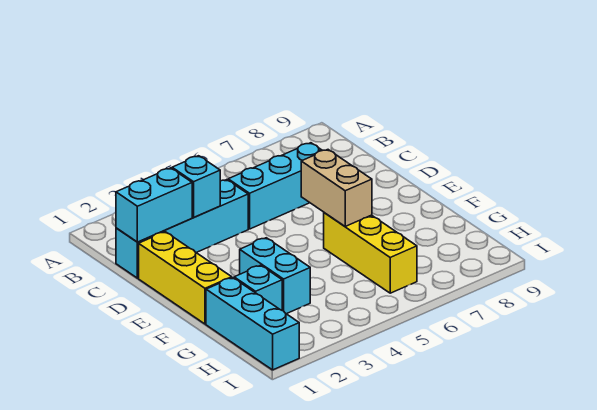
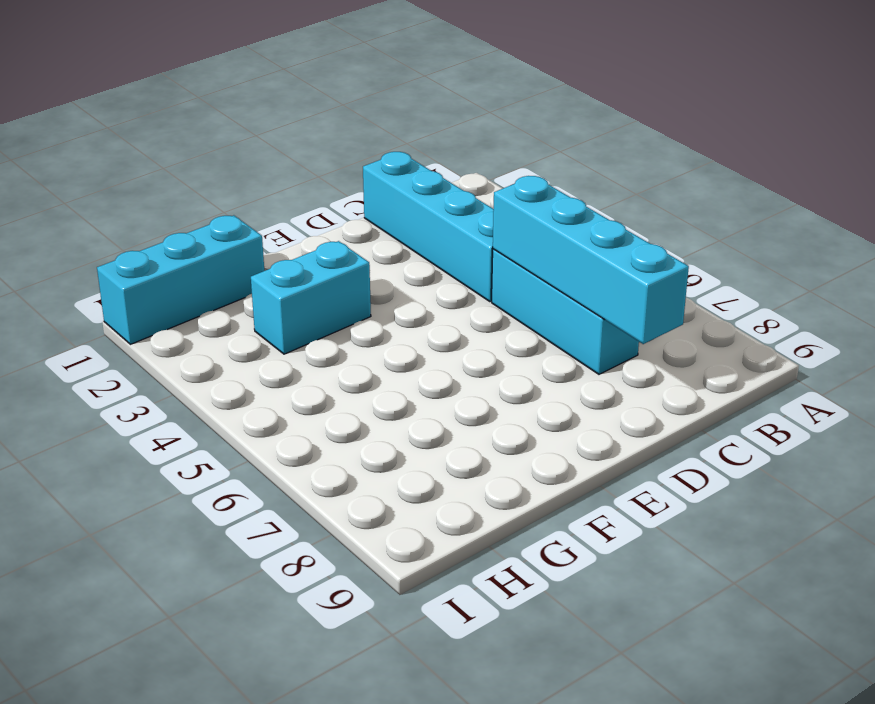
cyan brick C5:C8 level 2 -> none
none -> yellow brick D1:F1 level 1
none -> yellow brick F6:H6 level 1

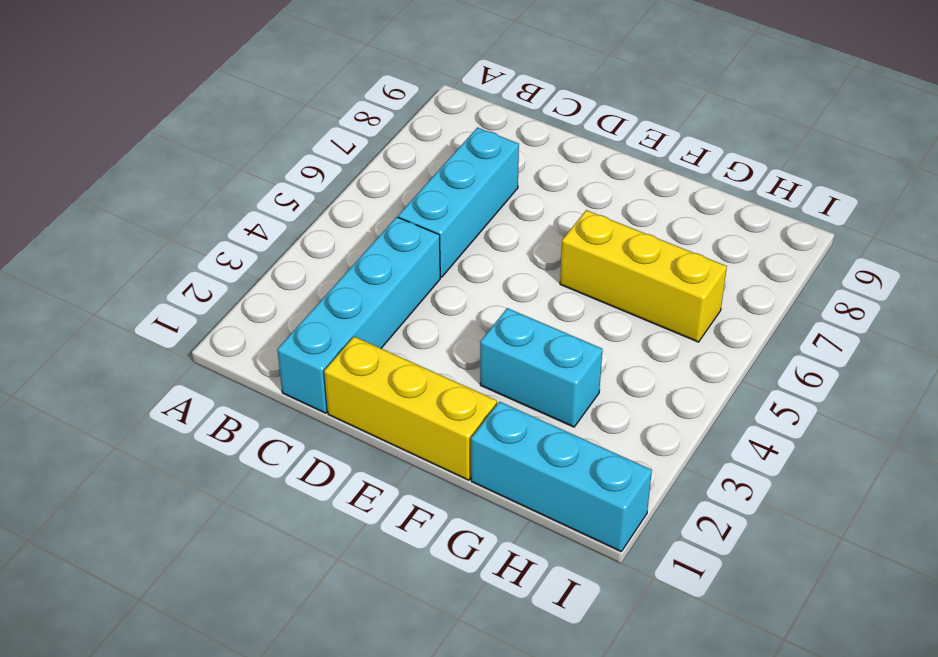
none -> cyan brick G2 level 1
none -> cyan brick C1:C2 level 2

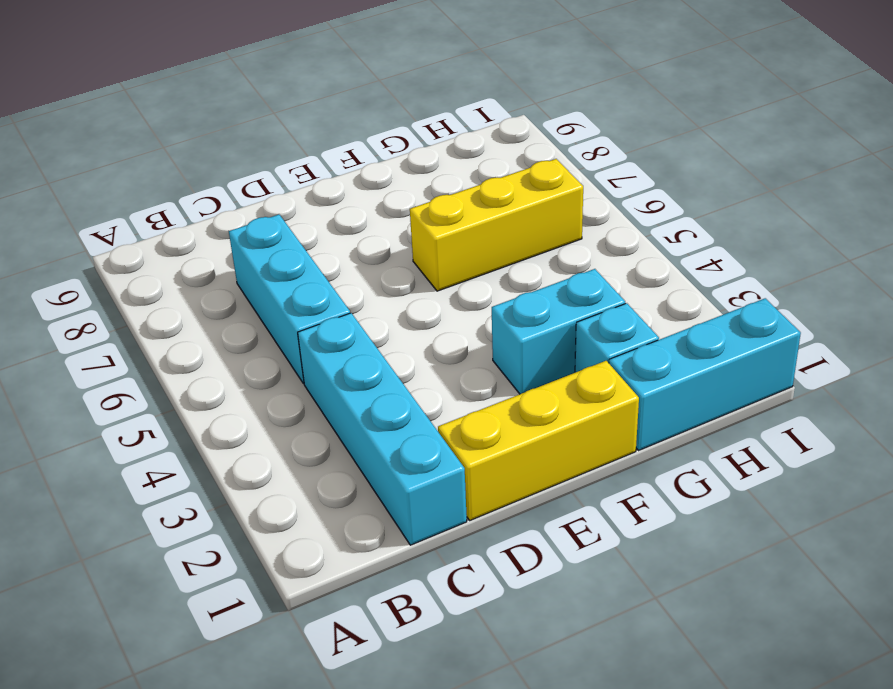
none -> cyan brick C1:C2 level 2
none -> cyan brick C3 level 2

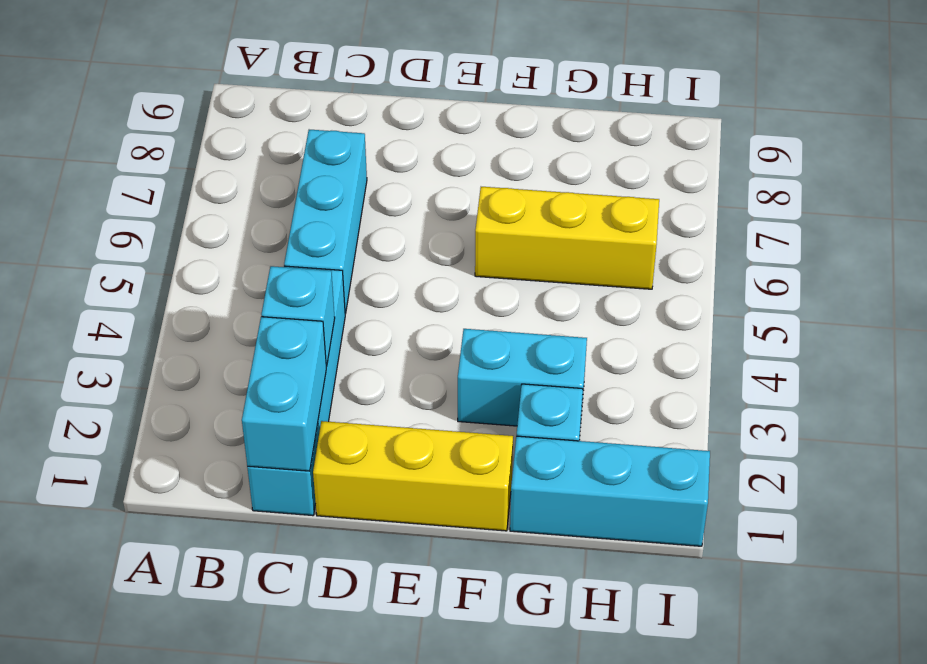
none -> tan brick E6:F6 level 2

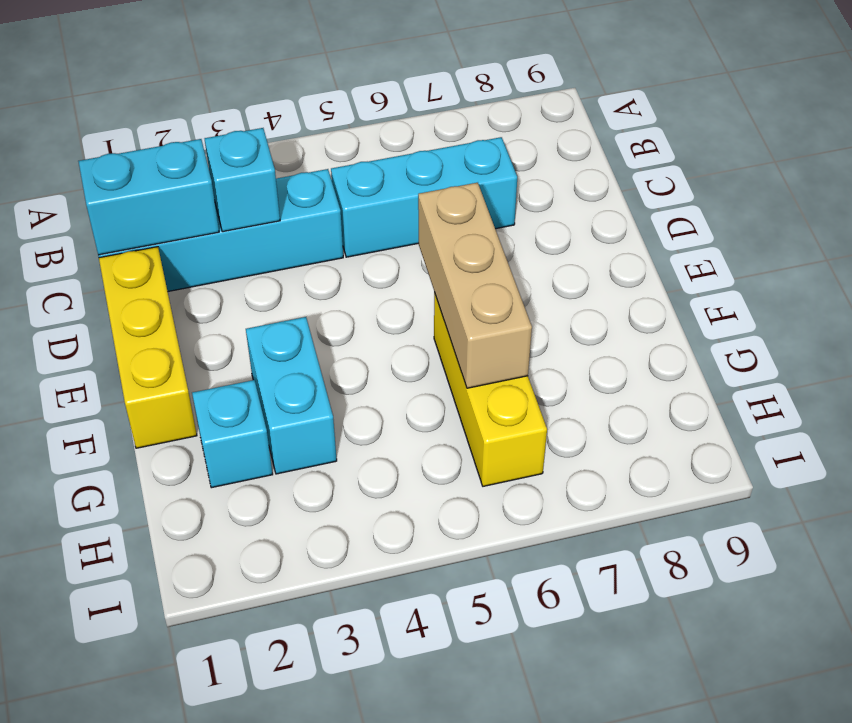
tan brick E6:G6 level 2 -> tan brick E6:F6 level 2
none -> cyan brick G1:I1 level 1

